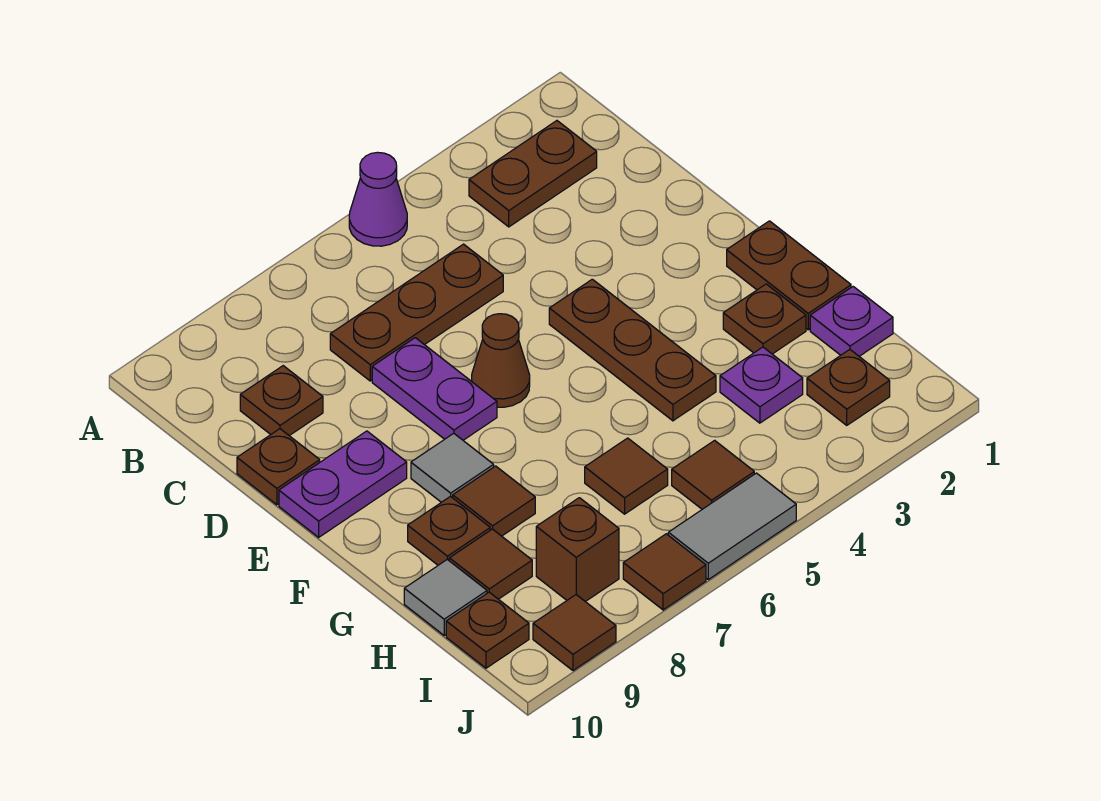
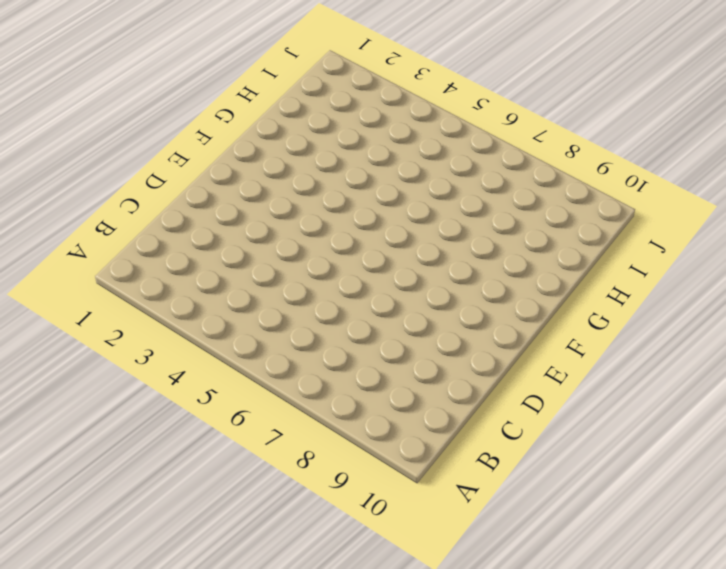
none -> purple cone A5 level 1
none -> brown plate B2:B3 level 1
none -> brown plate C5:C7 level 1

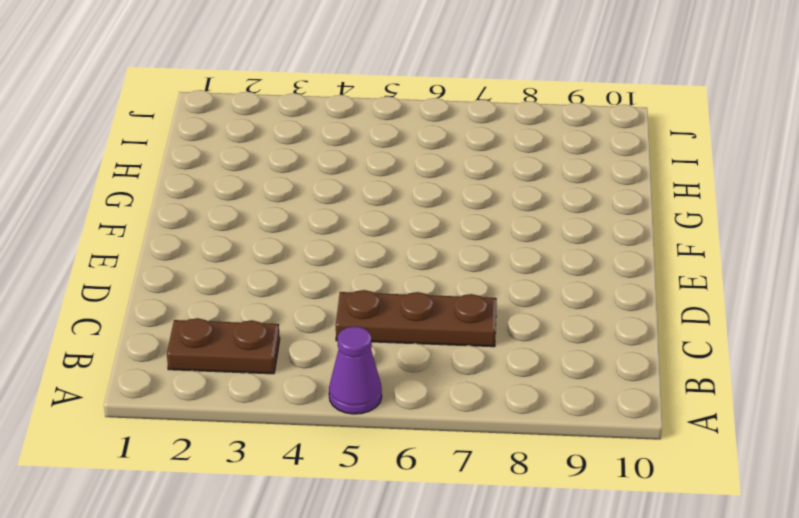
none -> brown plate C9 level 1
none -> purple plate D7:E7 level 1
none -> brown plate D10 level 1

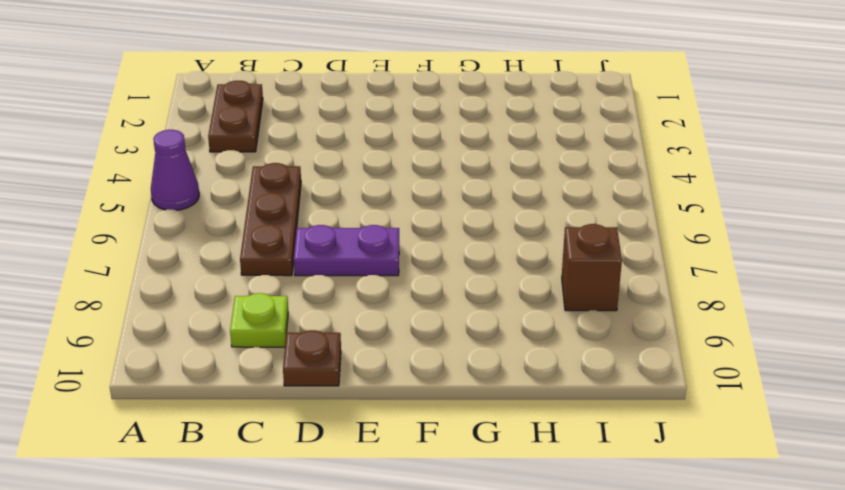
lime plate C9 level 1 -> brown plate C9 level 1
none -> brown plate E4:G4 level 1
none -> brown cone E6 level 1
none -> purple plate E9:E10 level 1

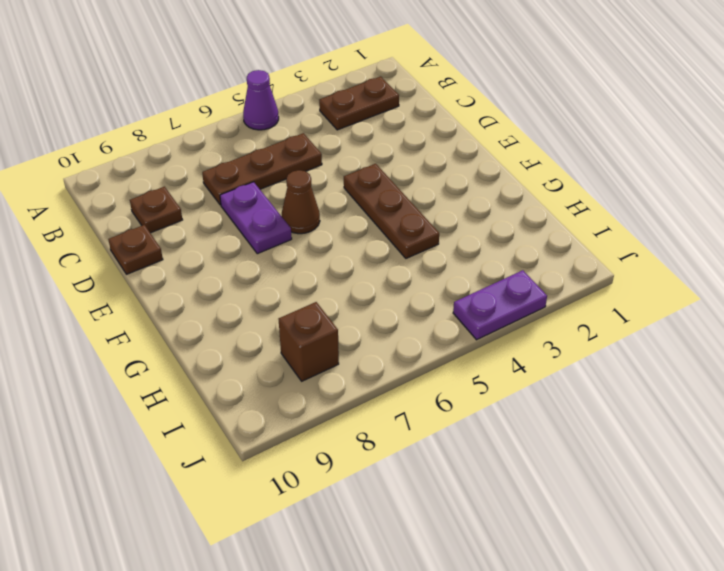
purple plate J3:J4 level 1 -> purple plate E9:E10 level 1
none -> brown plate F1:G1 level 1
none -> grey tile F8 level 1
none -> brown plate G2 level 1

